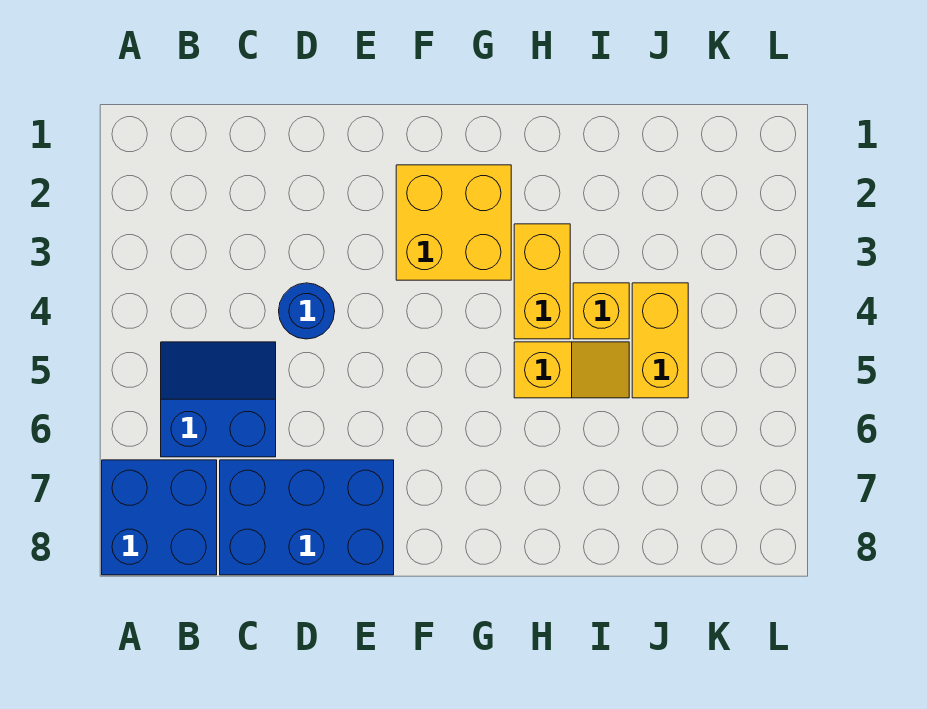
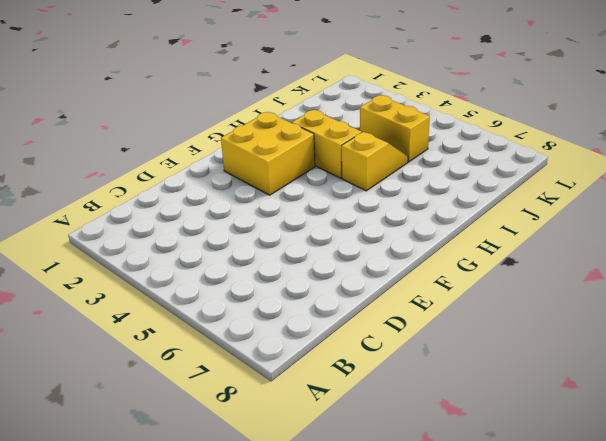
none -> blue brick A7:B8 level 1
none -> blue slope B5:C6 level 1 top 6

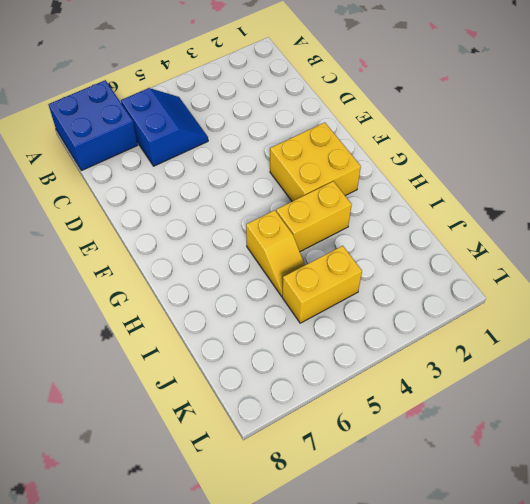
none -> blue brick C7:E8 level 1
none -> blue round brick D4 level 1

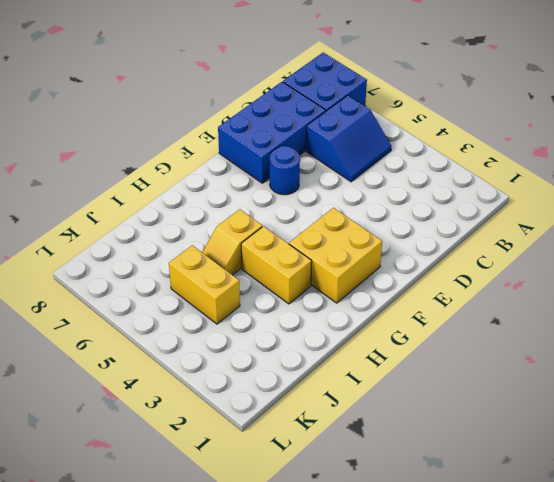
blue round brick E6 level 1 -> blue round brick D4 level 1
none -> yellow brick I4 level 1

